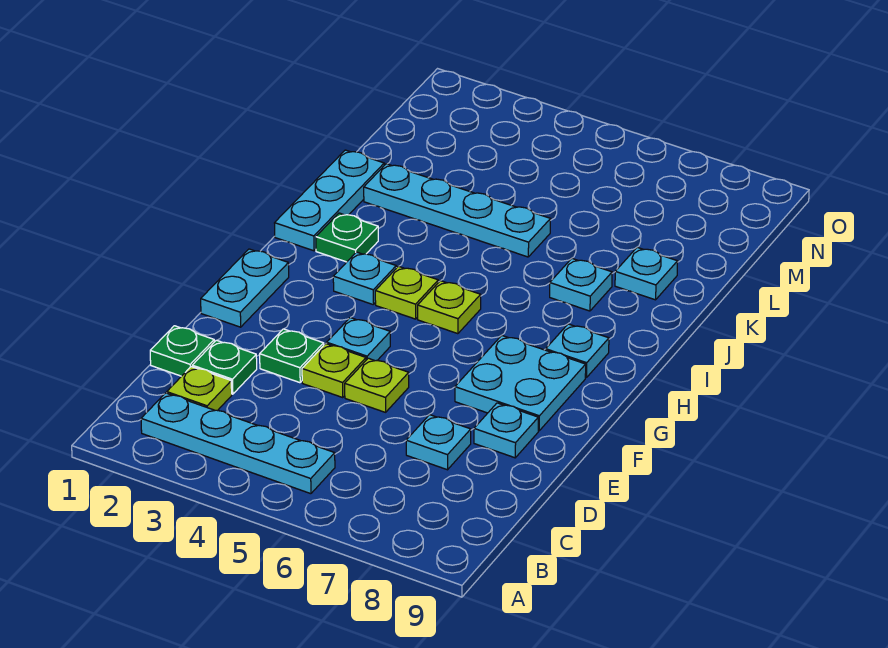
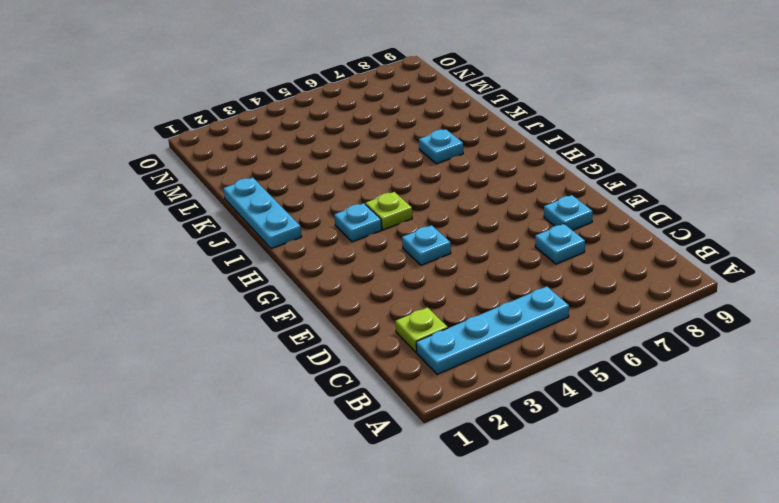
none -> green plate D1 level 1
none -> green plate D2 level 1
none -> green plate E3 level 1

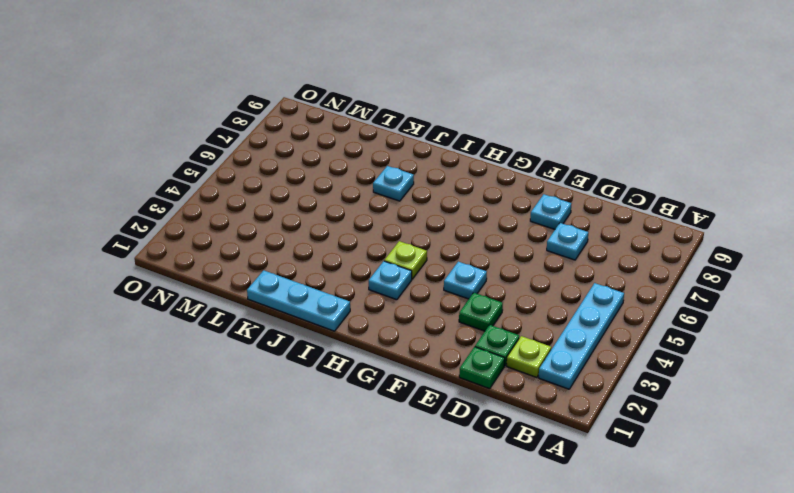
none -> lime plate E4 level 1
none -> lime plate E5 level 1
none -> cyan plate F1:G1 level 1

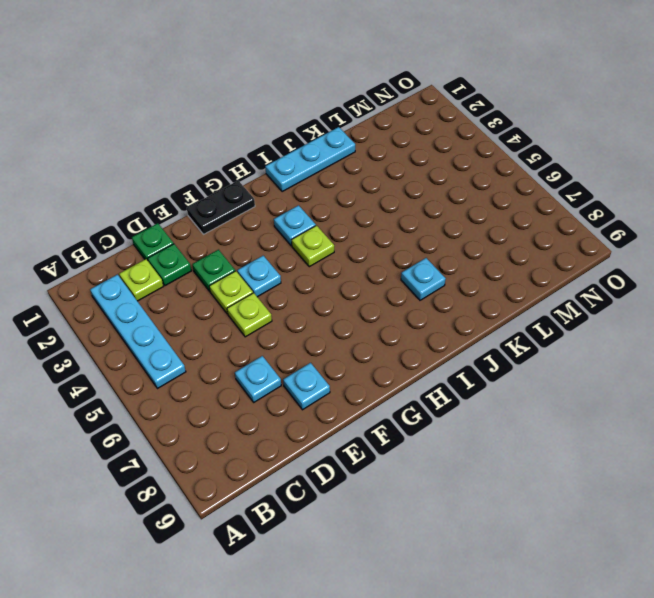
black plate F1:G1 level 1 -> cyan plate F1:G1 level 1
none -> cyan plate F7:G8 level 1
none -> lime plate H5 level 1
none -> cyan plate H8 level 1

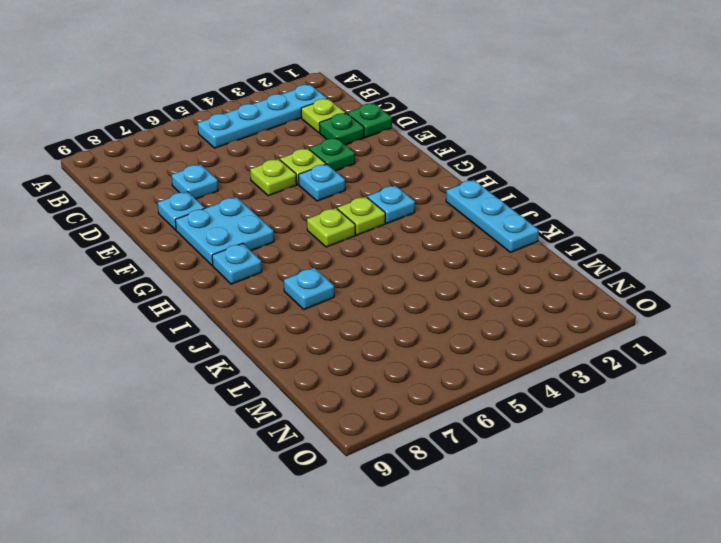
none -> cyan plate F1:G1 level 1
none -> green plate I2 level 1
none -> cyan plate K2:K5 level 1

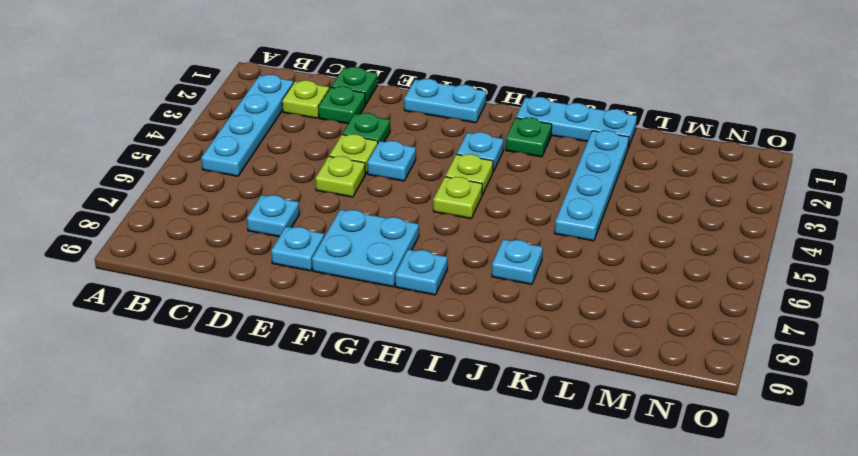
none -> cyan plate K8 level 1

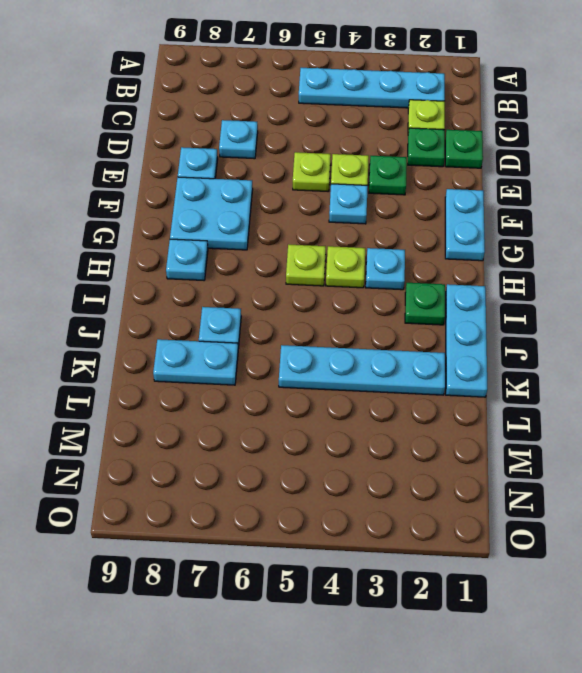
cyan plate K7:K8 level 1 -> cyan plate K8 level 1

